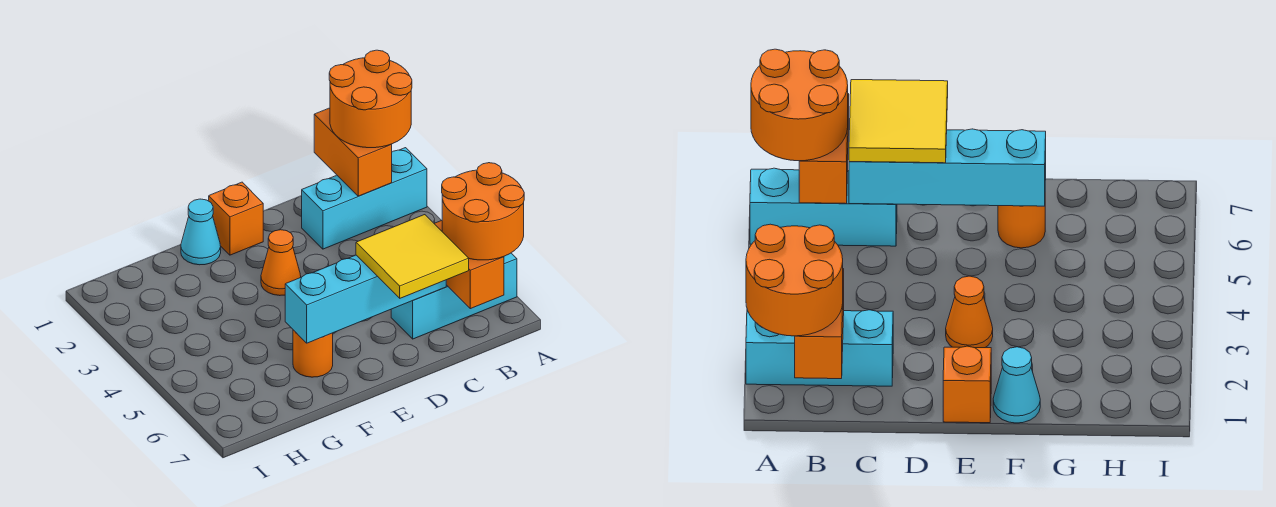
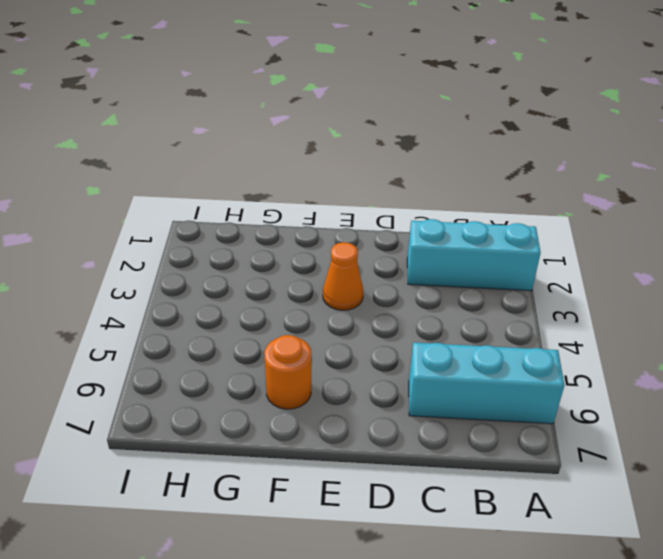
none -> orange brick E1 level 1
none -> cyan cone F1 level 1
none -> orange brick B1:B2 level 2

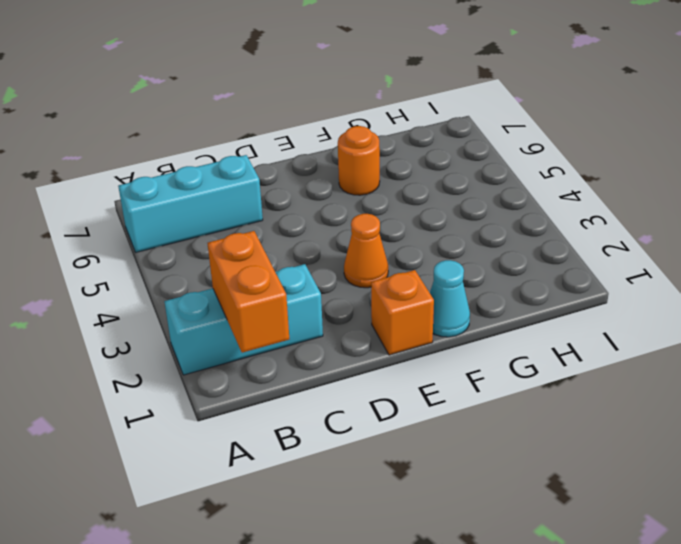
none -> orange brick B6:B7 level 2
none -> cyan brick C6:F6 level 2
none -> orange round brick A1:B2 level 3

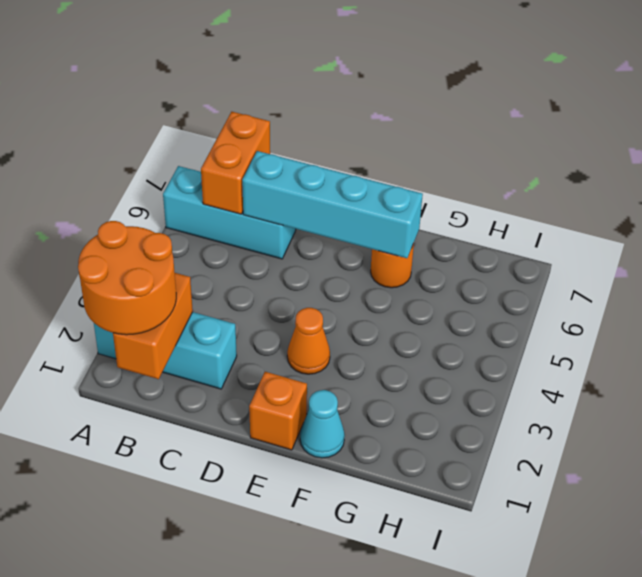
none -> orange round brick A6:B7 level 3
none -> yellow tile C6:D7 level 3

